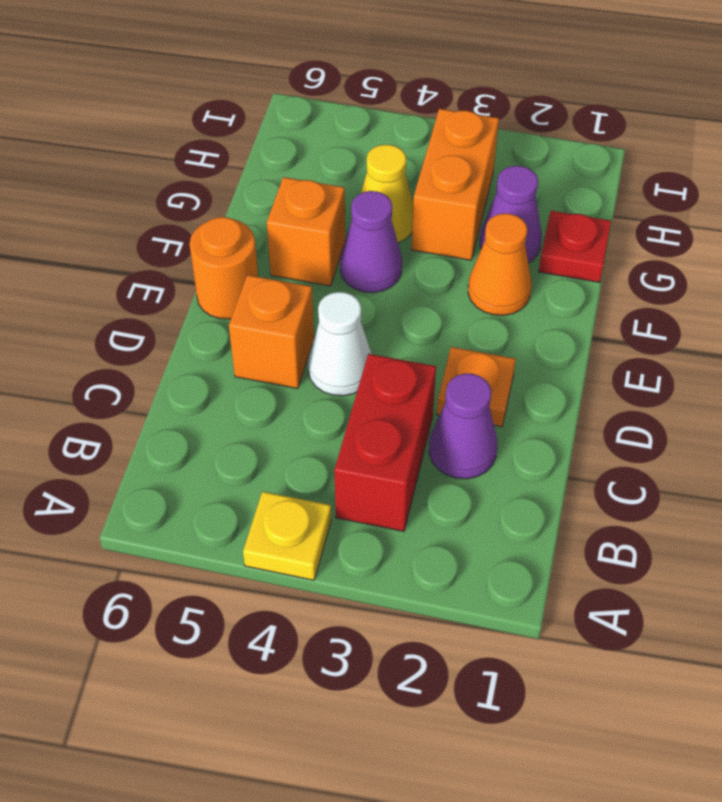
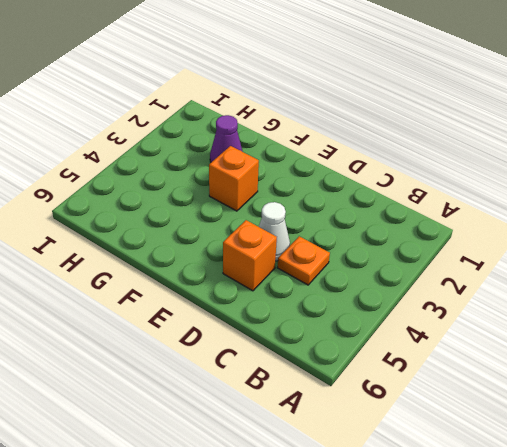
orange plate C4 level 1 -> orange plate D2 level 1
orange brick F3 level 1 -> orange brick F5 level 1
none -> yellow plate A4 level 1
none -> red brick B3:C3 level 1
none -> purple cone C2 level 1

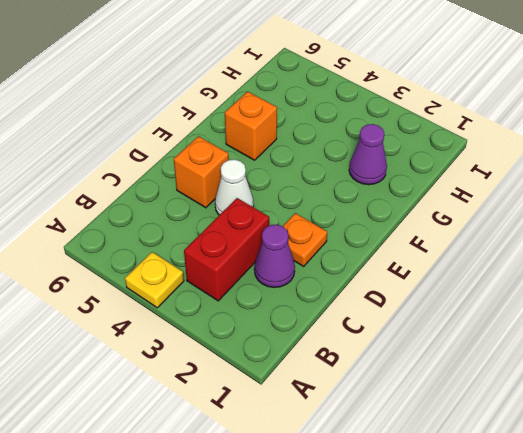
none -> orange round brick E6 level 1
none -> orange cone F2 level 1
none -> purple cone F4 level 1

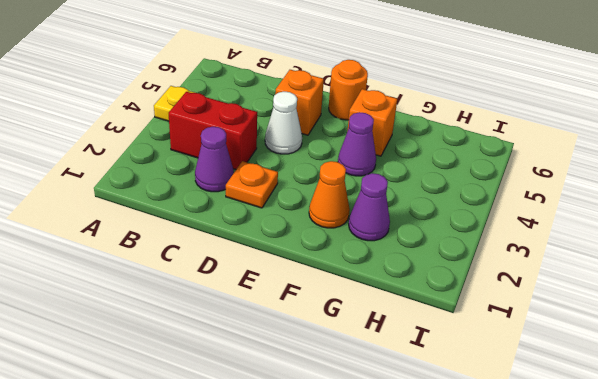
none -> red plate G1 level 1
none -> orange brick G3:H3 level 1
none -> yellow cone G4 level 1

